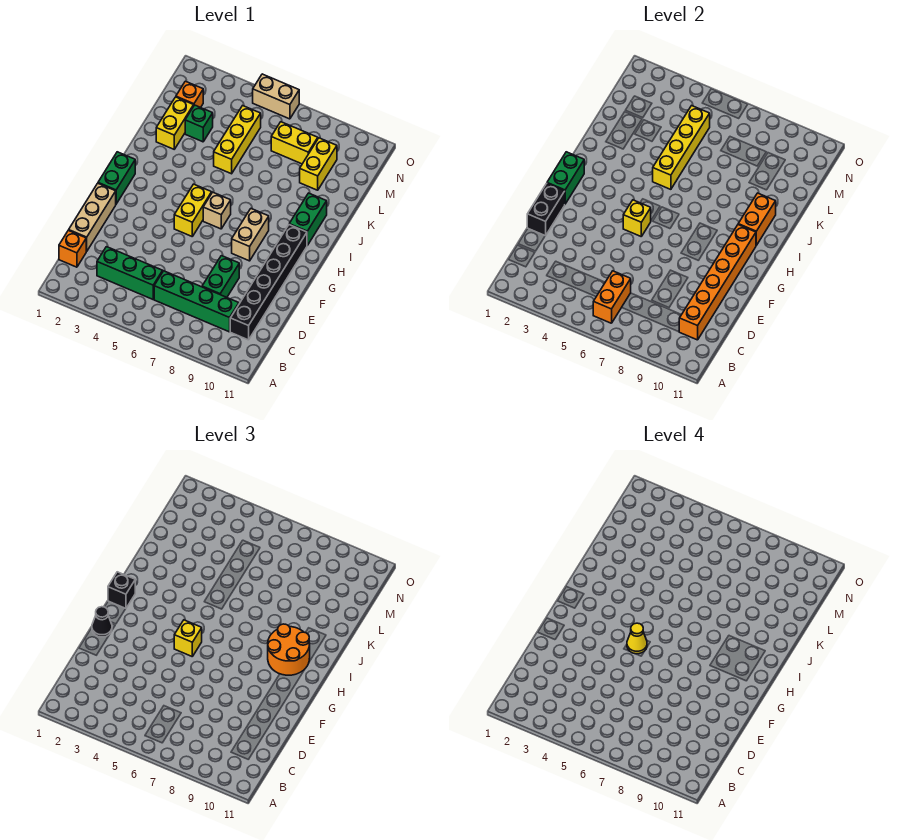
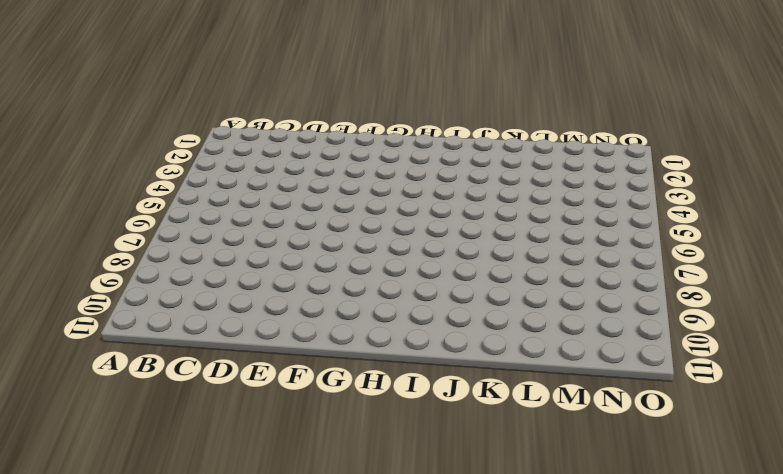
none -> orange brick C1 level 1
none -> green brick C3:C5 level 1
none -> green brick C6:C9 level 1
none -> black brick C10:H10 level 1

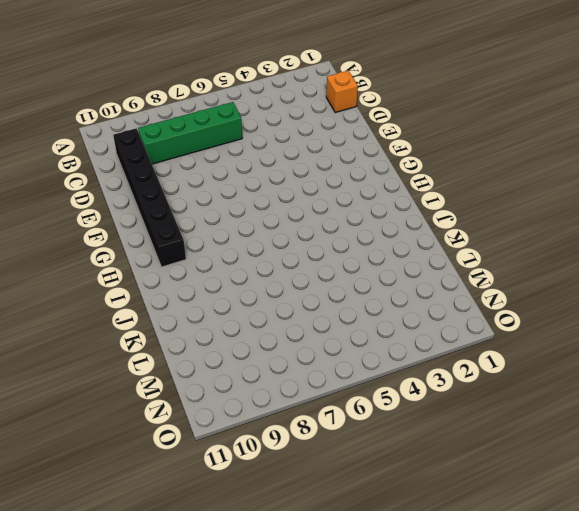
none -> green brick C3:C5 level 1
none -> tan brick D1:F1 level 1
none -> green brick D8:E8 level 1
none -> green brick G1:H1 level 1

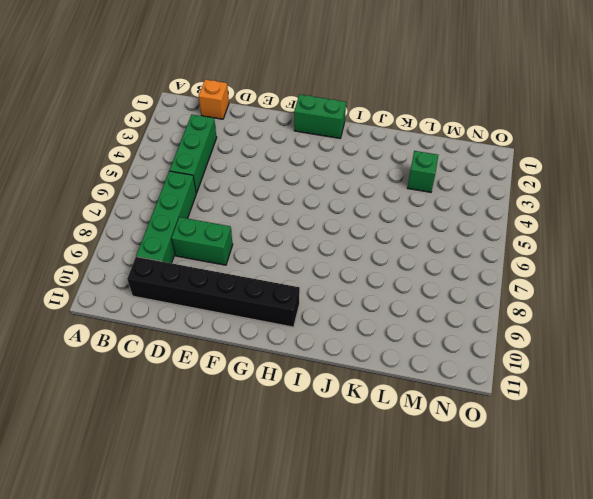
none -> tan brick D1:F1 level 1
none -> yellow brick G5:H5 level 1
none -> tan brick G8:H8 level 1
none -> tan brick H6 level 1

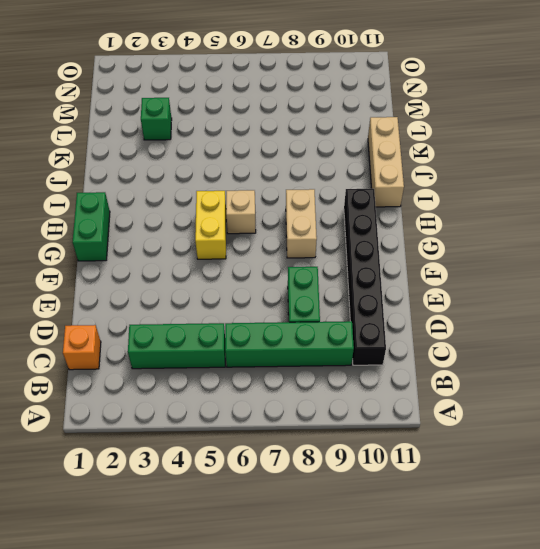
tan brick I11:K11 level 1 -> tan brick D1:F1 level 1
none -> green brick I10:J10 level 1
none -> yellow brick K2:L2 level 1
none -> yellow brick K5:M5 level 1
none -> yellow brick L9:M9 level 1

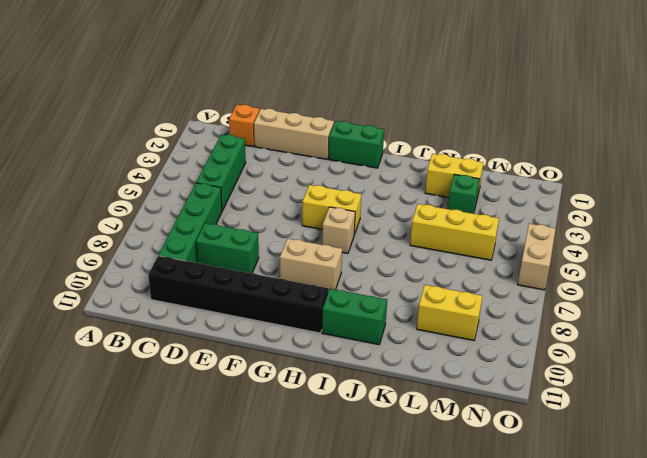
none -> orange brick M2 level 1
none -> yellow brick M7:M8 level 1
none -> orange brick B6:C6 level 2
none -> orange brick C10:H10 level 2

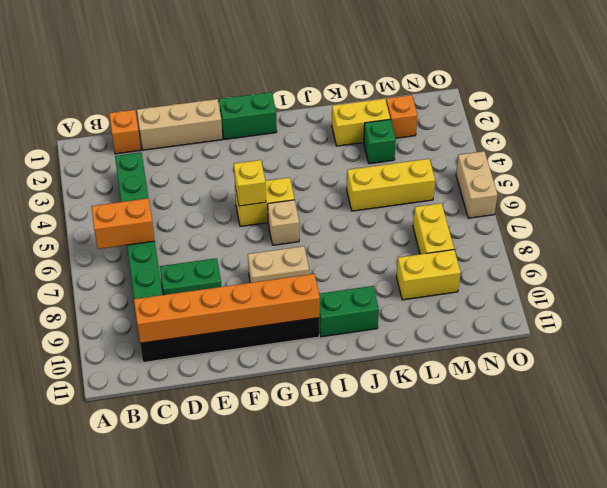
none -> black brick E1:F1 level 2
none -> green brick G1:H1 level 2
none -> orange brick I10:J10 level 2
none -> yellow brick J5:M5 level 2

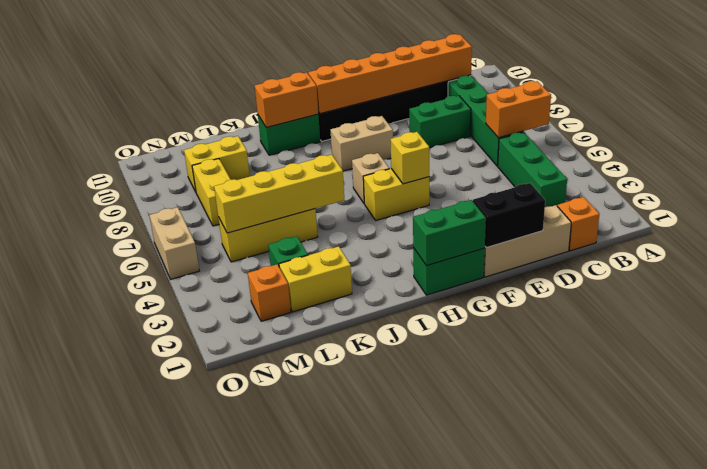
none -> black cone F1 level 3
none -> yellow brick G5 level 3
none -> black brick H1 level 3
none -> orange round brick H9:I10 level 3

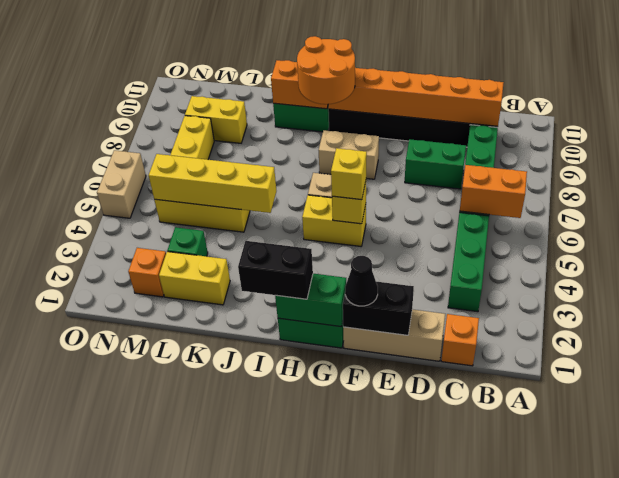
black brick H1:I1 level 3 -> black brick H1 level 3
none -> yellow cone G5 level 4

